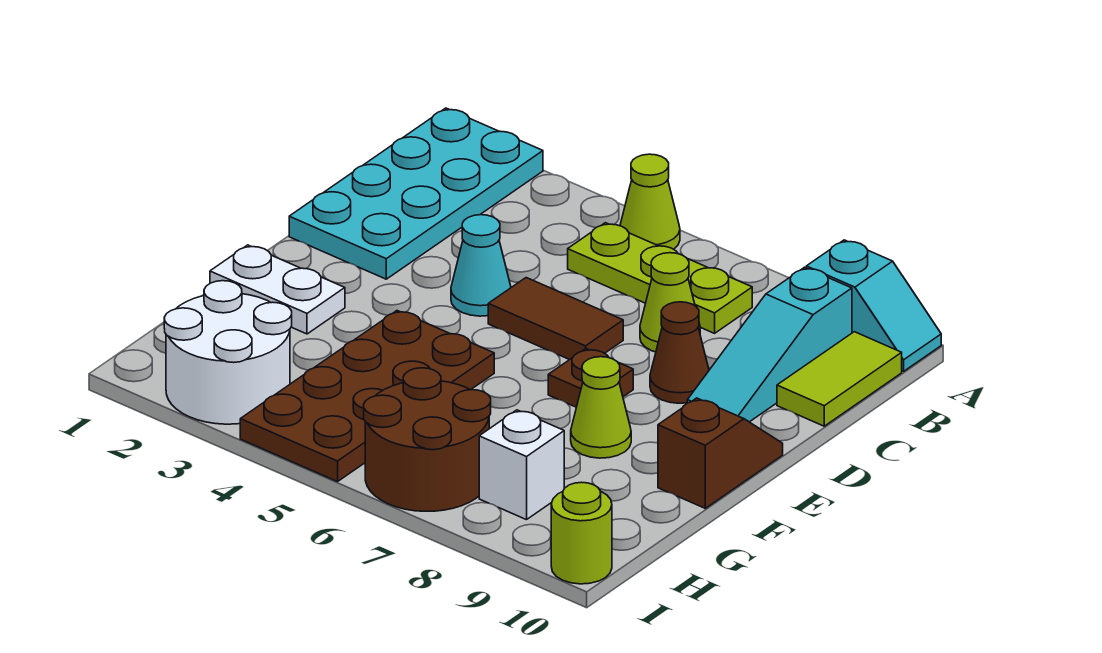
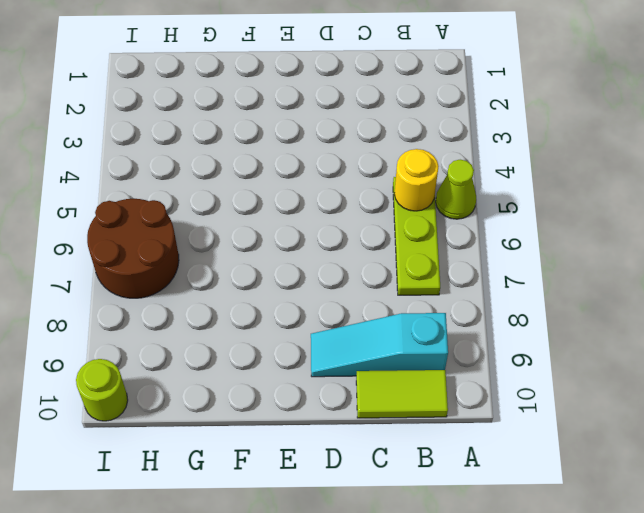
yellow round brick B5 level 2 -> none
none -> cyan plate A1:D2 level 1
none -> cyan slope A9:A10 level 1 top 9
none -> lime cone C7 level 1

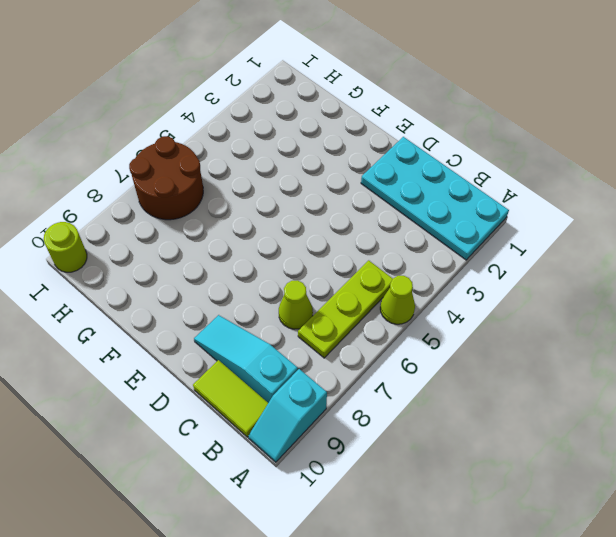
none -> cyan cone D4 level 1
none -> brown tile D5:D6 level 1
none -> brown cone D8 level 1

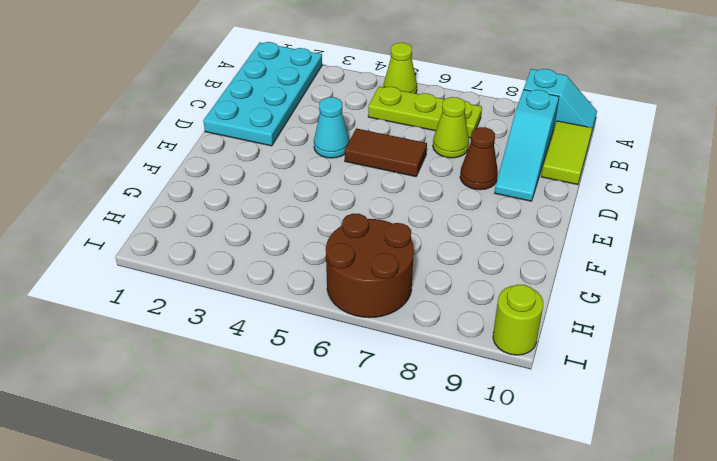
none -> brown plate E7 level 1
none -> brown slope E10:F10 level 1 top F
none -> white plate F1:F2 level 1

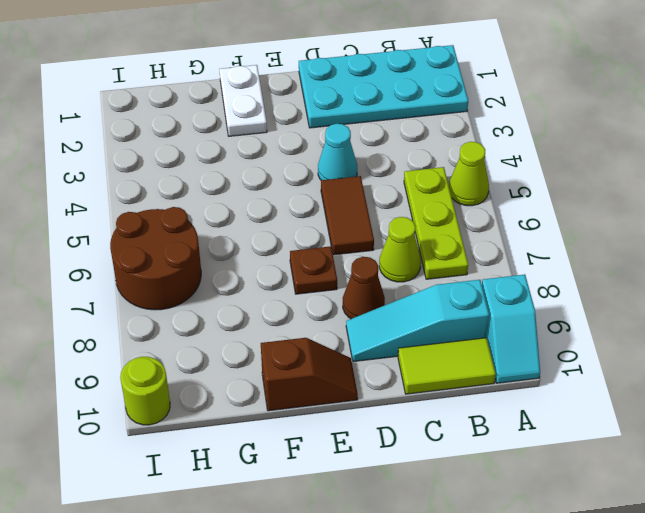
none -> brown plate F4:I5 level 1
none -> lime cone F8 level 1
none -> white round brick H2:I3 level 1

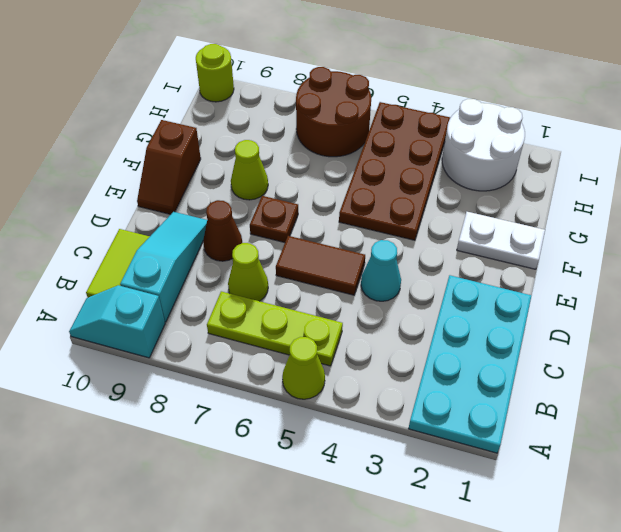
none -> white brick H8 level 1

